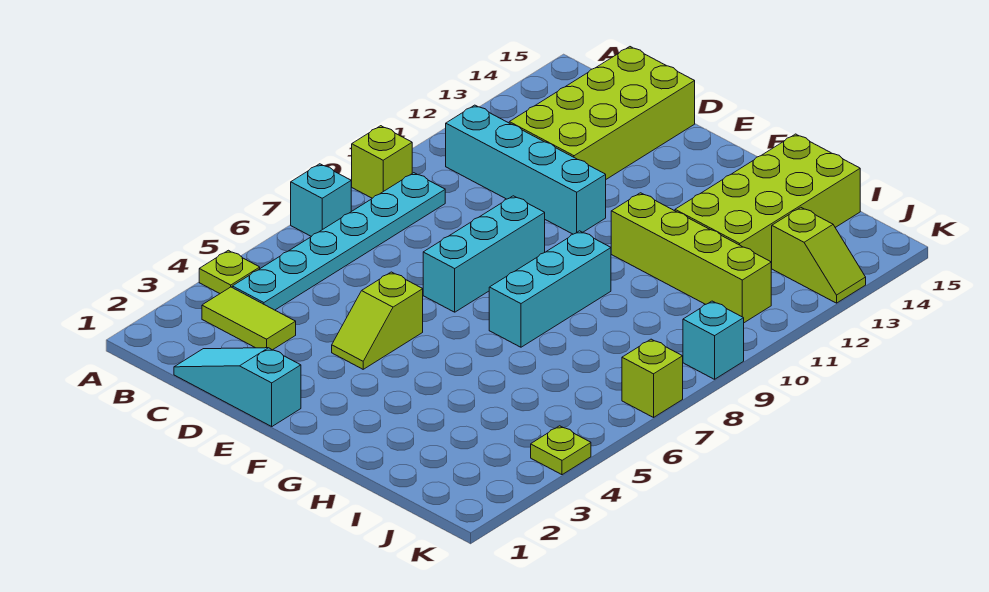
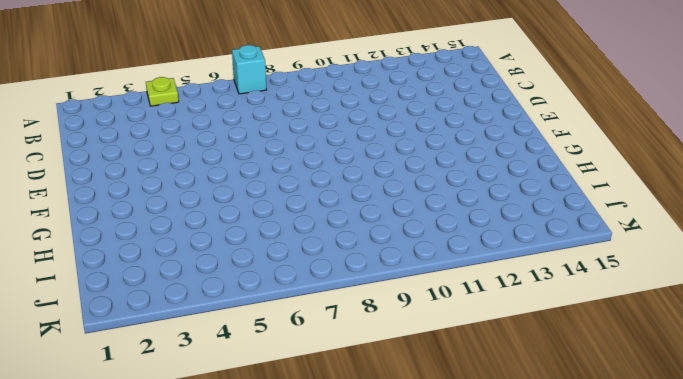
none -> lime brick A9 level 1
none -> lime tile B3:C3 level 1
none -> cyan plate B4:B9 level 1

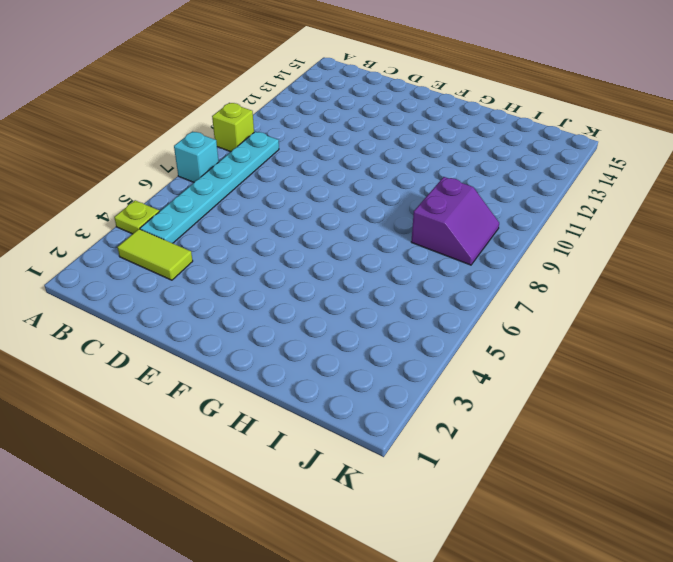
purple slope I8:J9 level 1 top I -> none
none -> cyan brick B11:E11 level 1
none -> cyan slope C1:E1 level 1 top E
none -> lime brick C12:D15 level 1

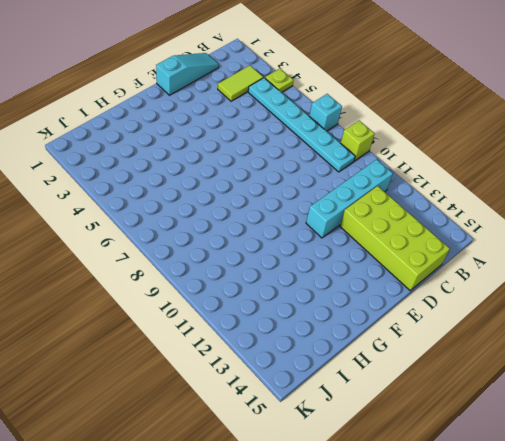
none -> lime slope E4:E5 level 1 top 5
none -> cyan brick E7:E9 level 1
none -> cyan brick G7:G9 level 1

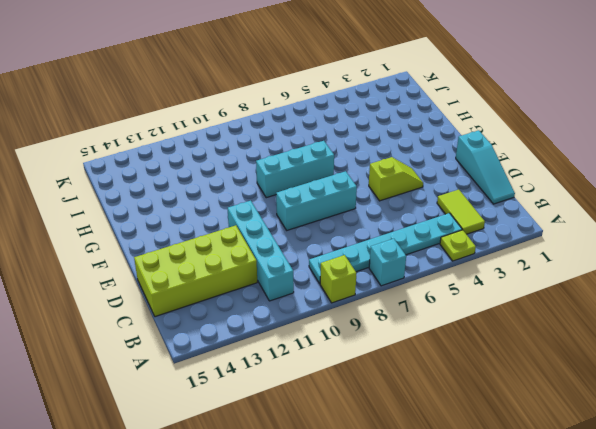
none -> lime brick G11:J11 level 1
none -> lime brick H12:I15 level 1
none -> lime slope J13:K13 level 1 top J

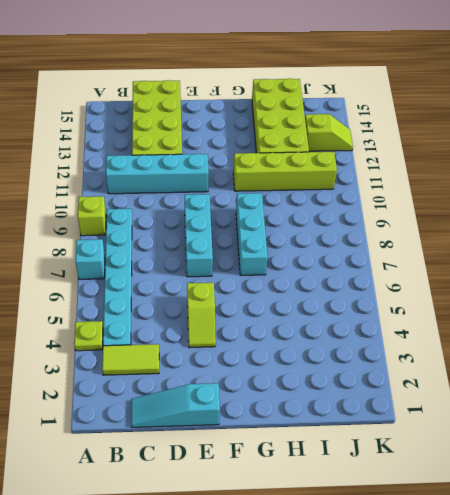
none -> lime plate K4 level 1
none -> lime brick K7 level 1
none -> cyan brick K9 level 1

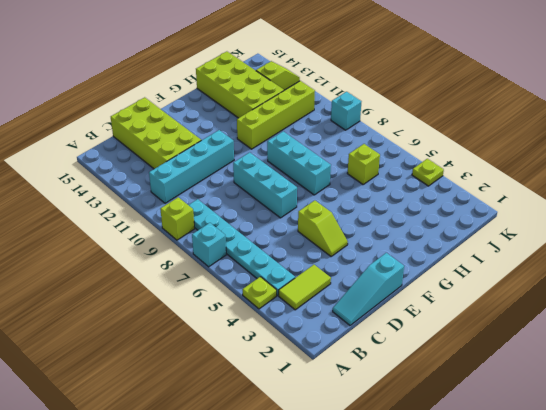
lime brick I6 level 1 -> lime brick K7 level 1

